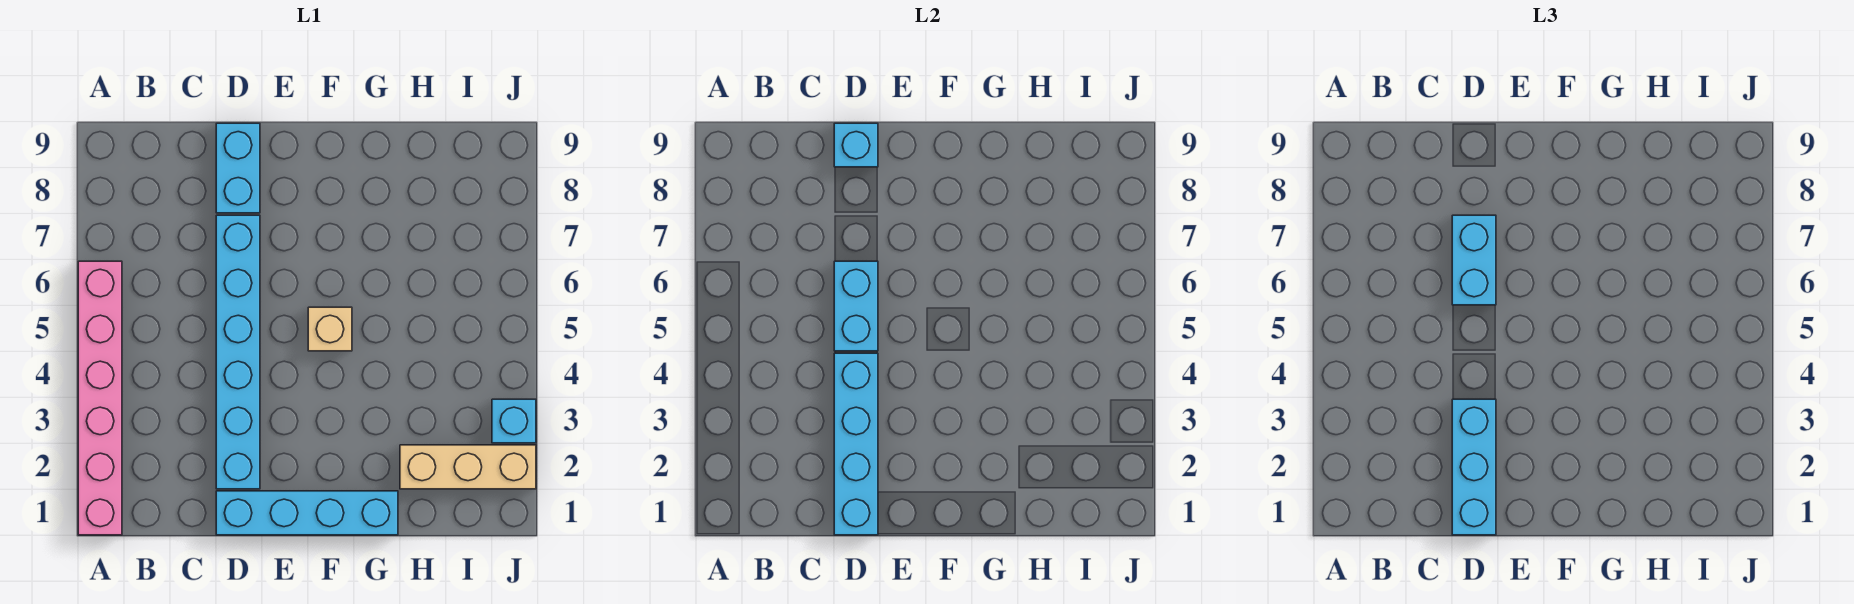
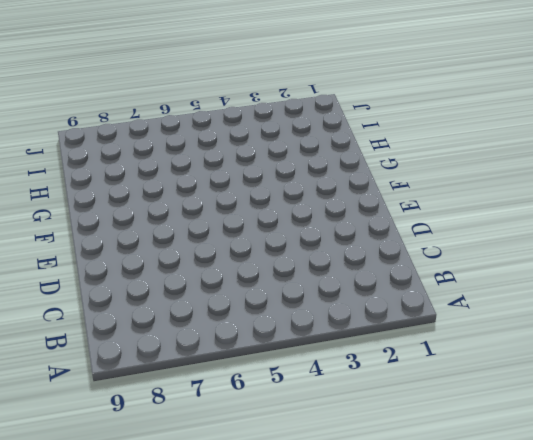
none -> pink brick A1:A6 level 1
none -> cyan brick D1:G1 level 1
none -> cyan brick D2:D7 level 1

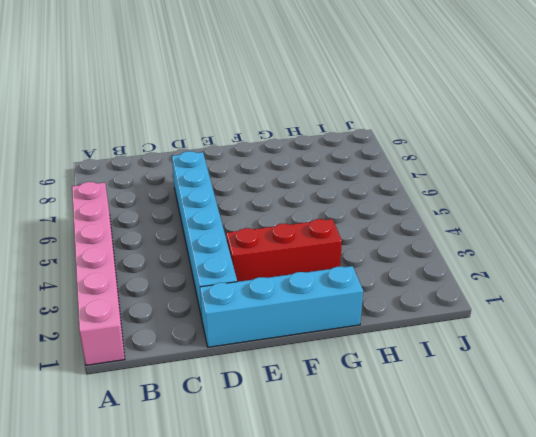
red brick E3:G3 level 1 -> none
none -> cyan brick D8:D9 level 1
none -> tan brick F5 level 1
none -> tan brick H2:J2 level 1

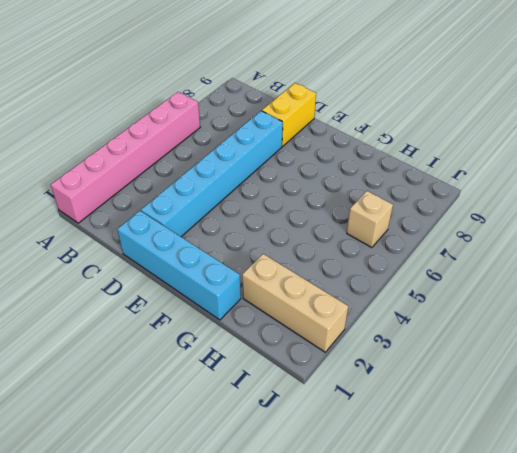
yellow brick D8:D9 level 1 -> cyan brick D8:D9 level 1
tan brick I6 level 1 -> tan brick F5 level 1
none -> cyan brick J3 level 1
none -> cyan brick D1:D4 level 2
none -> cyan brick D5:D6 level 2

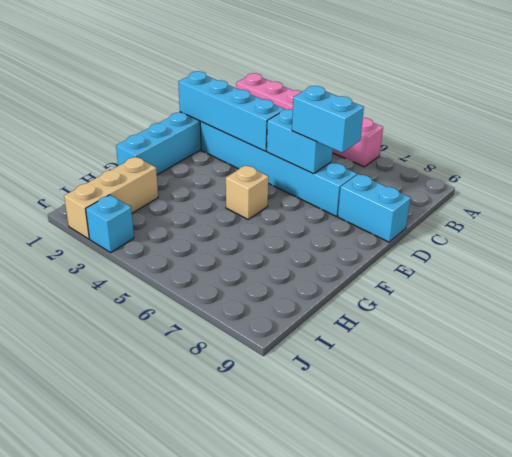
none -> cyan brick D9 level 2
none -> cyan brick D1:D3 level 3

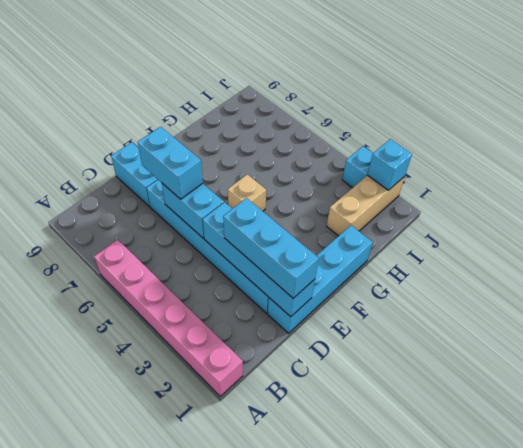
cyan brick J2 level 2 -> cyan brick D9 level 2

